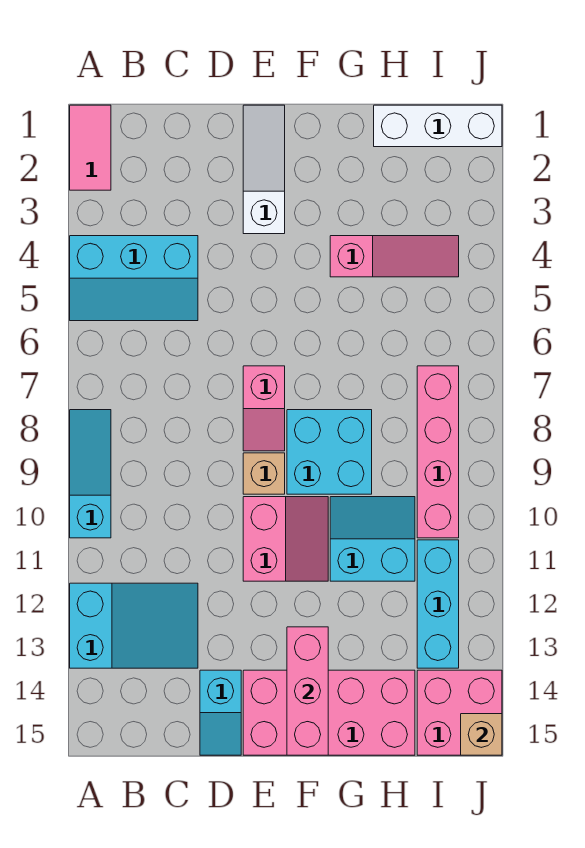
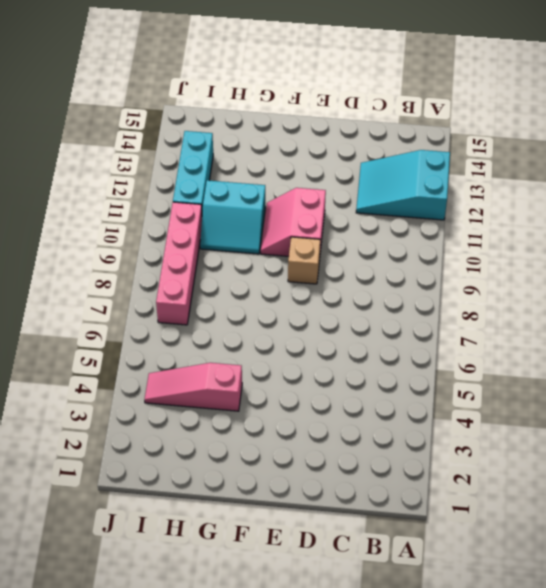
none -> pink tile A1:A2 level 1
none -> cyan slope A4:C5 level 1 top 4
none -> cyan slope A8:A10 level 1 top 10

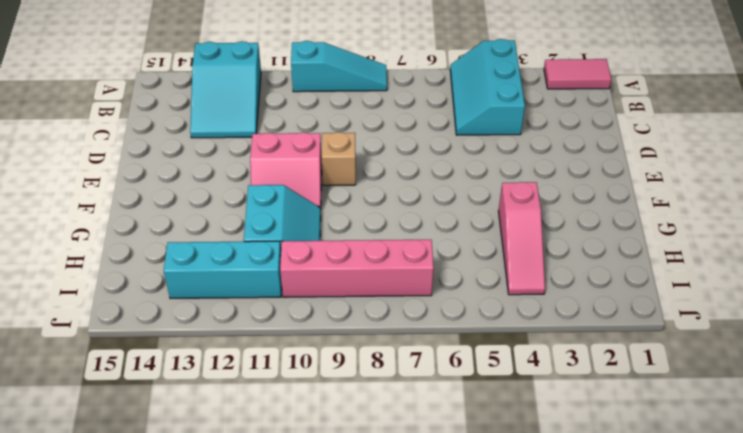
none -> cyan slope D14:D15 level 1 top 14
none -> white slope E1:E3 level 1 top 3
none -> pink slope E7:E8 level 1 top 7

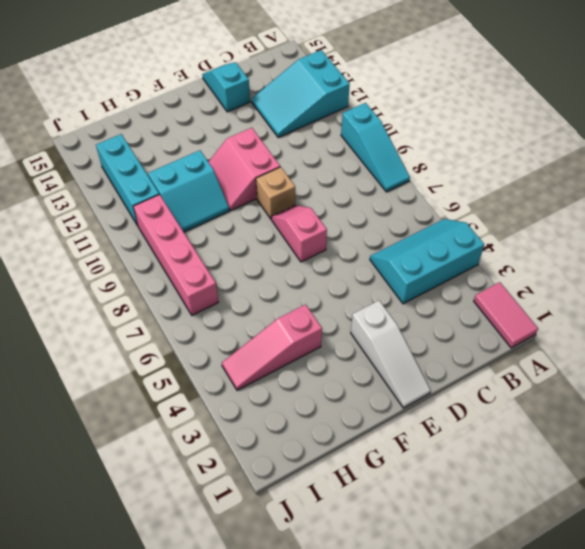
none -> pink brick E14:H15 level 1
none -> cyan brick F8:G9 level 1
none -> white brick H1:J1 level 1

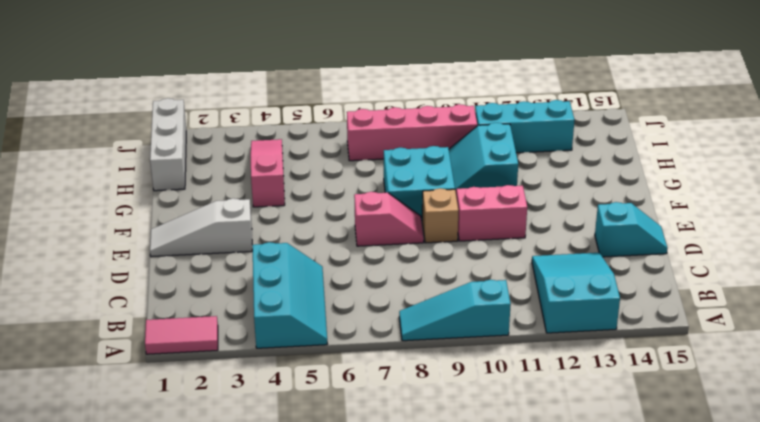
none -> pink brick E14:H15 level 1
none -> pink brick I14:J15 level 1
none -> pink brick F13:F15 level 2

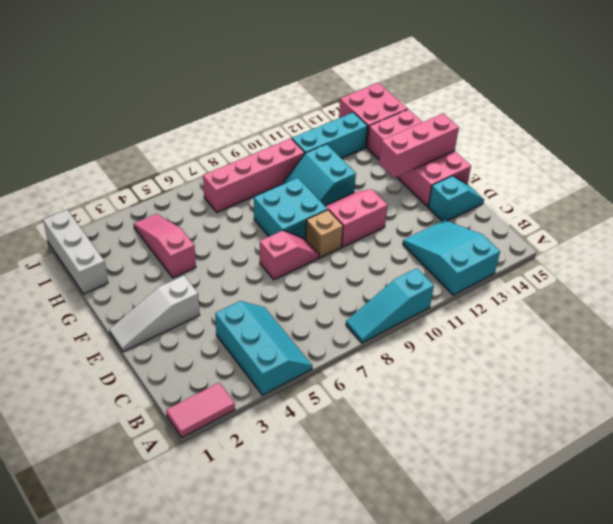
none -> tan brick J15 level 2

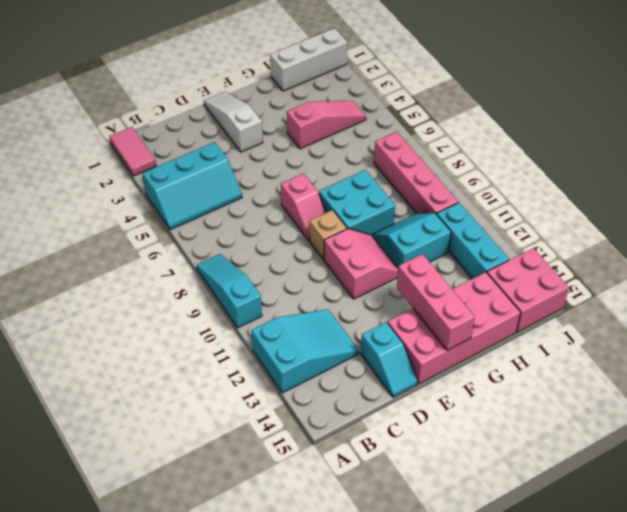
none -> tan brick J15 level 2

